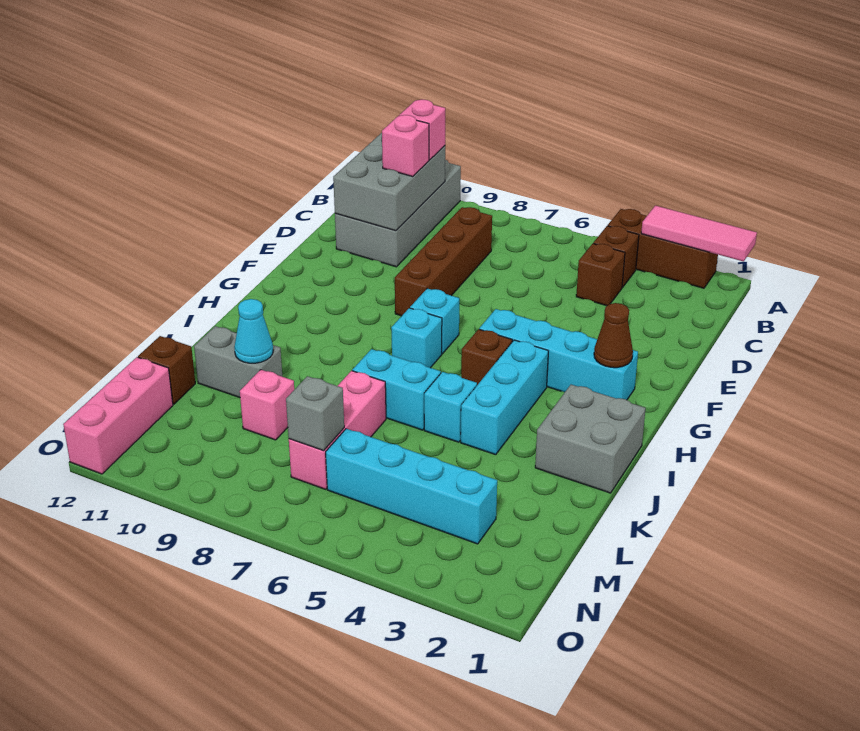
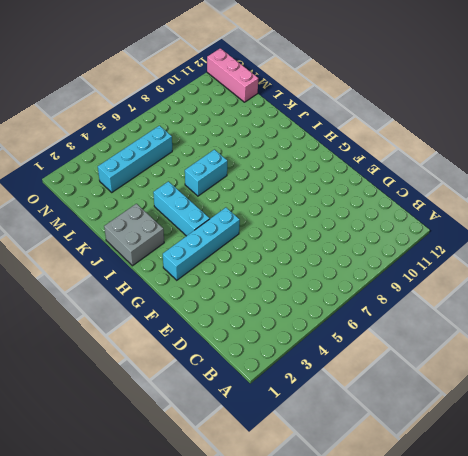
none -> brown brick A2:A4 level 1
none -> grey brick A10:D11 level 1
none -> brown brick B4 level 1

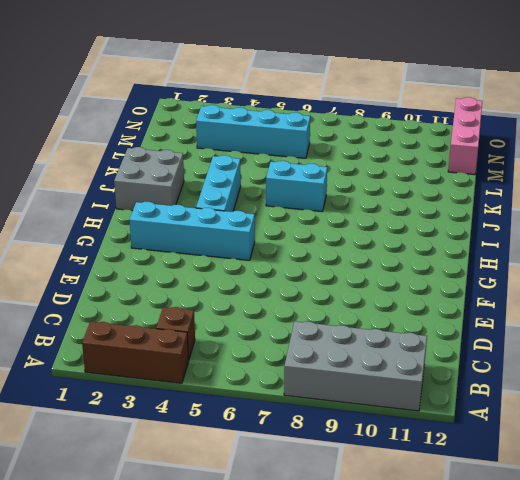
grey brick A8:B11 level 1 -> grey brick A10:D11 level 1
none -> brown brick C4 level 1
none -> brown brick C8:F8 level 1
none -> cyan brick G7 level 1

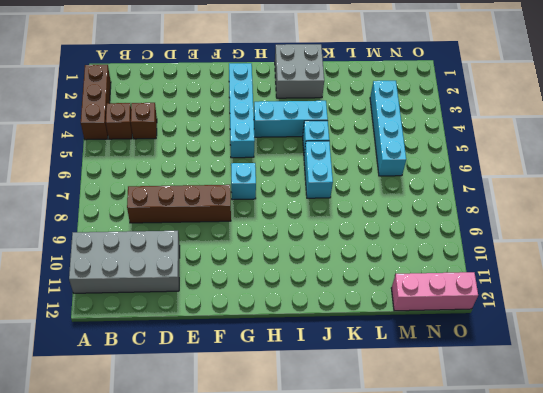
none -> brown brick H5 level 1
none -> cyan brick H7 level 1
none -> pink brick K7:M7 level 1

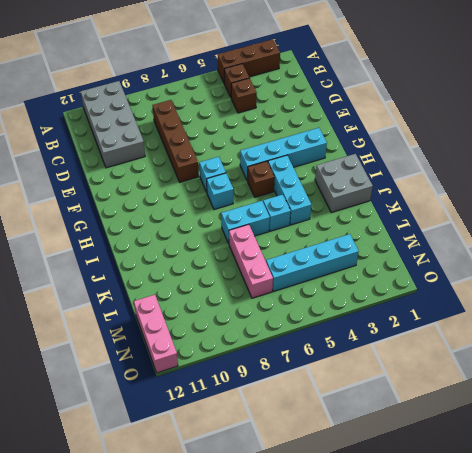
none -> grey brick K10:K11 level 1
none -> pink brick L9 level 1
none -> brown brick L12 level 1

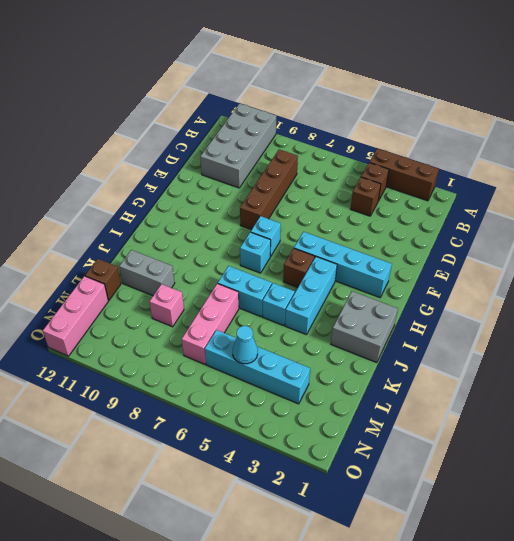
cyan cone M5 level 2 -> cyan cone K10 level 2
none -> pink tile A1:A3 level 2
none -> grey brick B10:D11 level 2
none -> brown cone G2 level 2

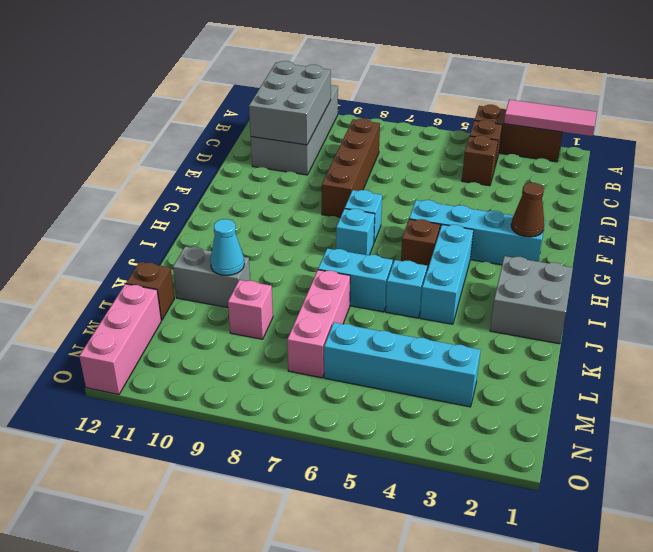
none -> grey brick M7 level 2
none -> pink brick B10 level 3
none -> pink brick C10 level 3

